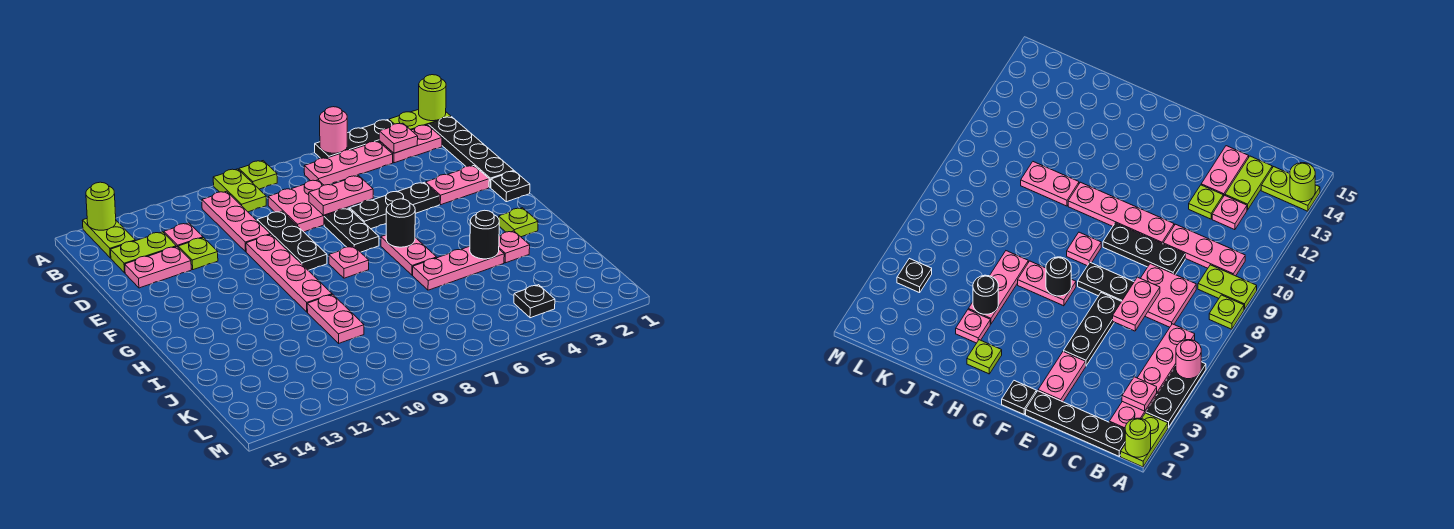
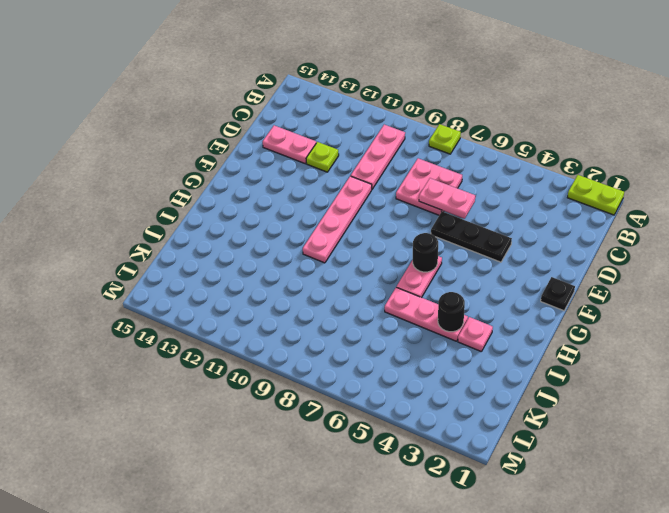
none -> black plate A3:A5 level 1
none -> lime plate A9:B9 level 1
none -> lime plate A14:B14 level 1
none -> black plate B1:E1 level 1

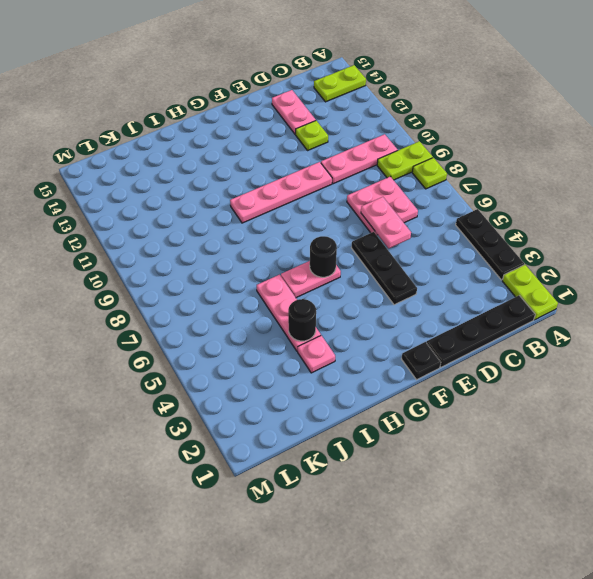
none -> pink plate B2:B3 level 1
none -> pink plate B4:B6 level 1
none -> pink plate C12 level 1
none -> lime plate C13:C14 level 1

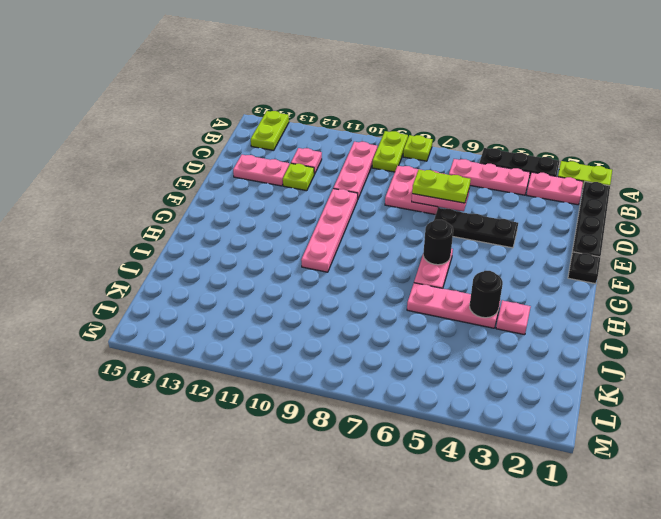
lime plate D6:D7 level 3 -> lime plate C13:C14 level 1
none -> black plate D9:F9 level 1
none -> pink plate E2:E3 level 1
none -> black plate E7:F7 level 1
none -> pink plate G8 level 1

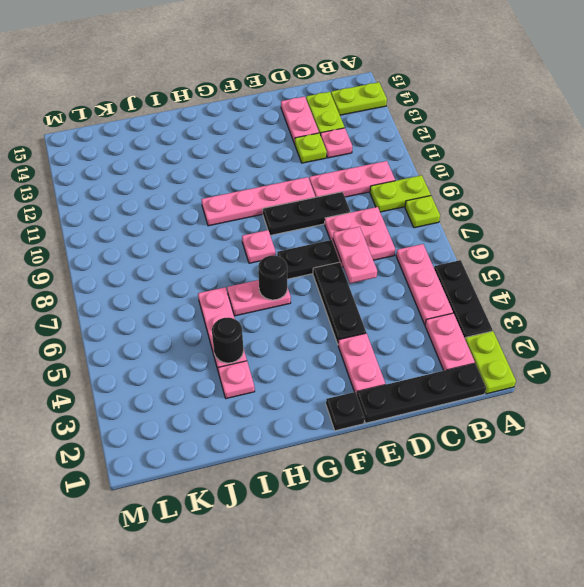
none -> lime plate H2 level 1
none -> pink plate I10:J10 level 1
none -> black plate L4 level 1
none -> lime round brick A1 level 2

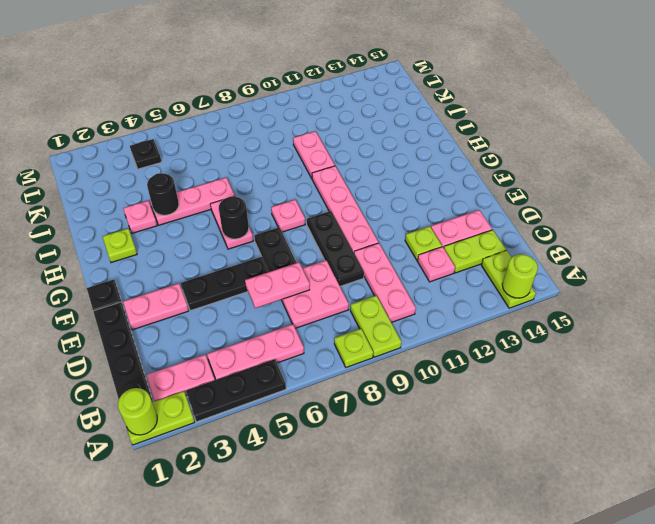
none -> pink round brick A5 level 2
none -> pink plate B3 level 2

